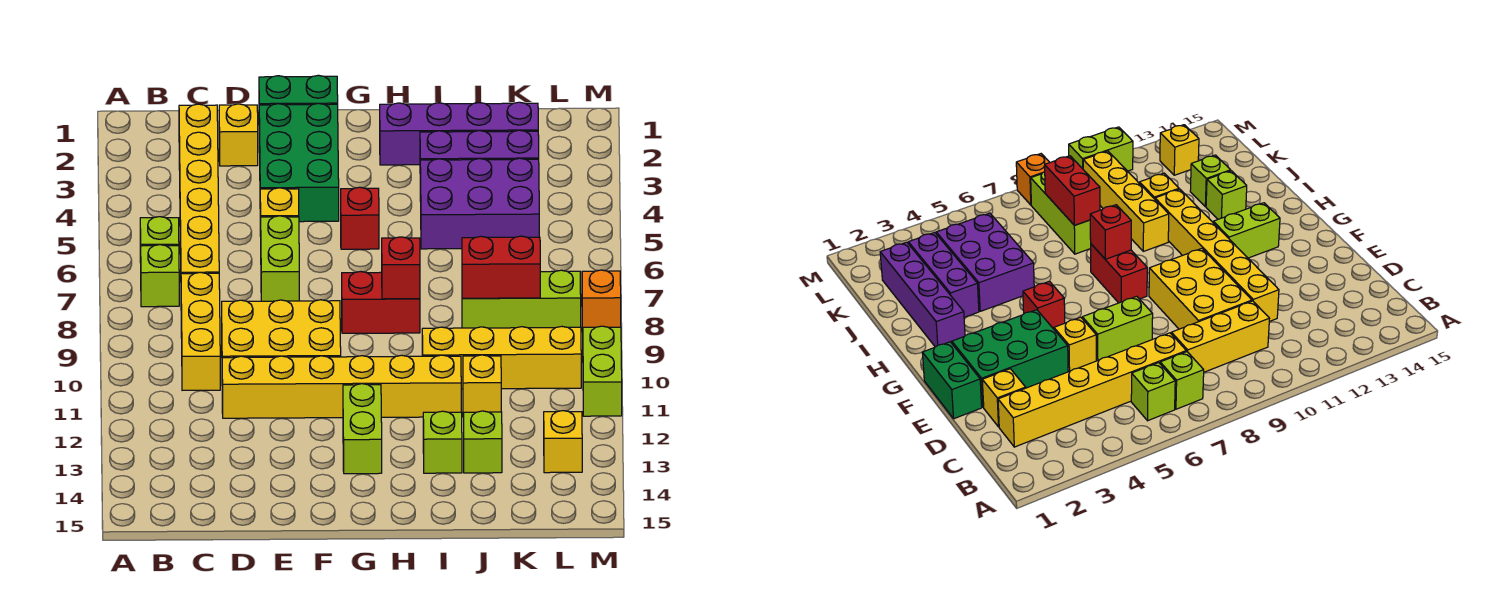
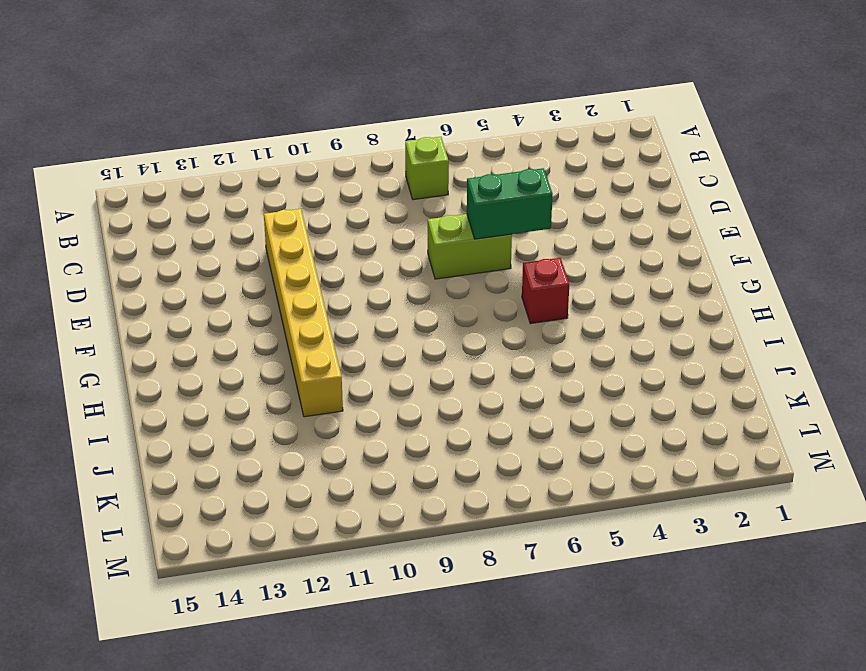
green brick E5:E6 level 2 -> green brick E1:F1 level 1
none -> lime brick B6 level 1
none -> yellow brick C2:C7 level 1
none -> yellow brick C8:C10 level 1

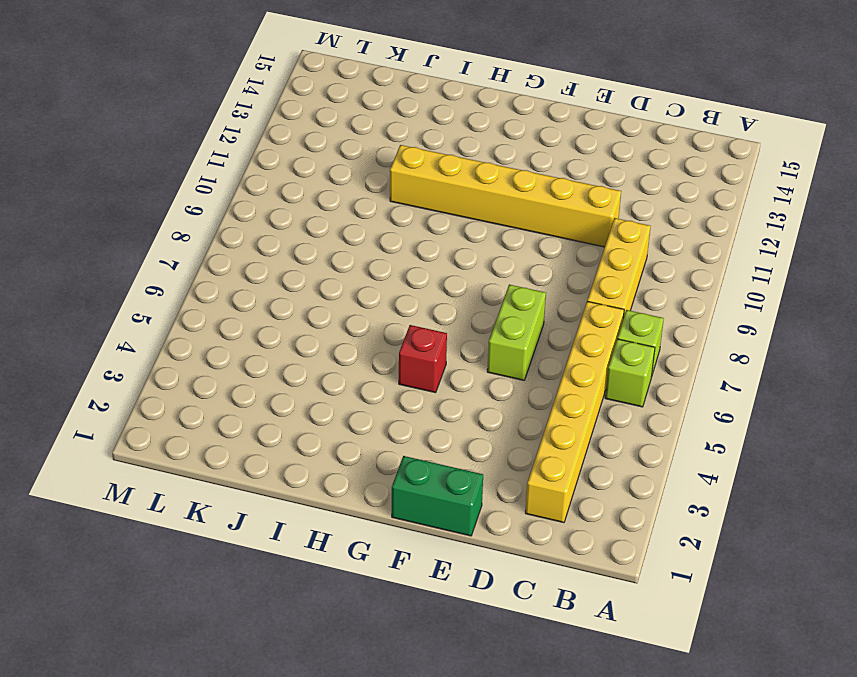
none -> yellow brick D2 level 1
none -> yellow brick D9:F10 level 1
none -> green brick E2:F4 level 1

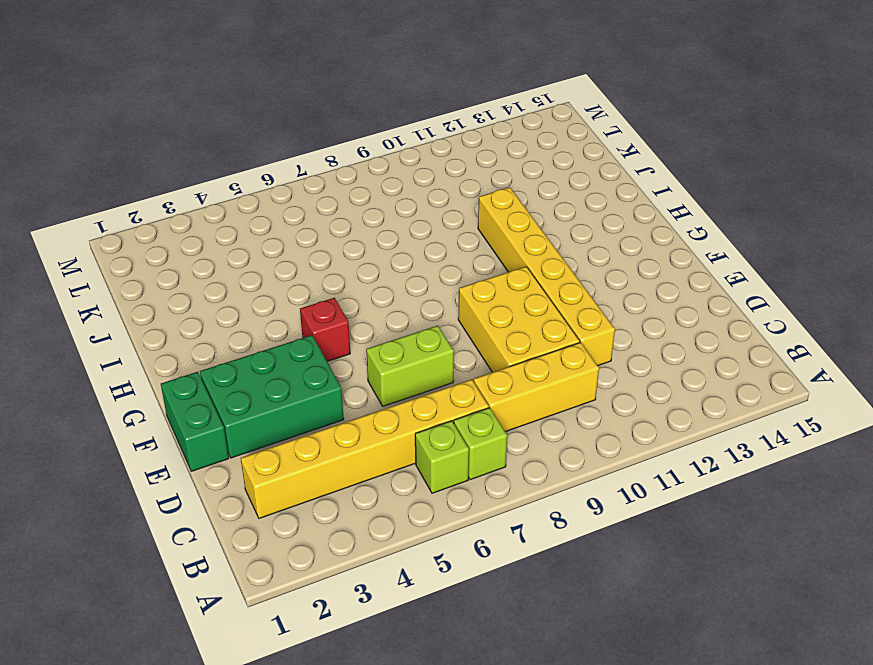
none -> yellow brick D2 level 1
none -> yellow brick E5 level 1
none -> red brick G8:H8 level 1

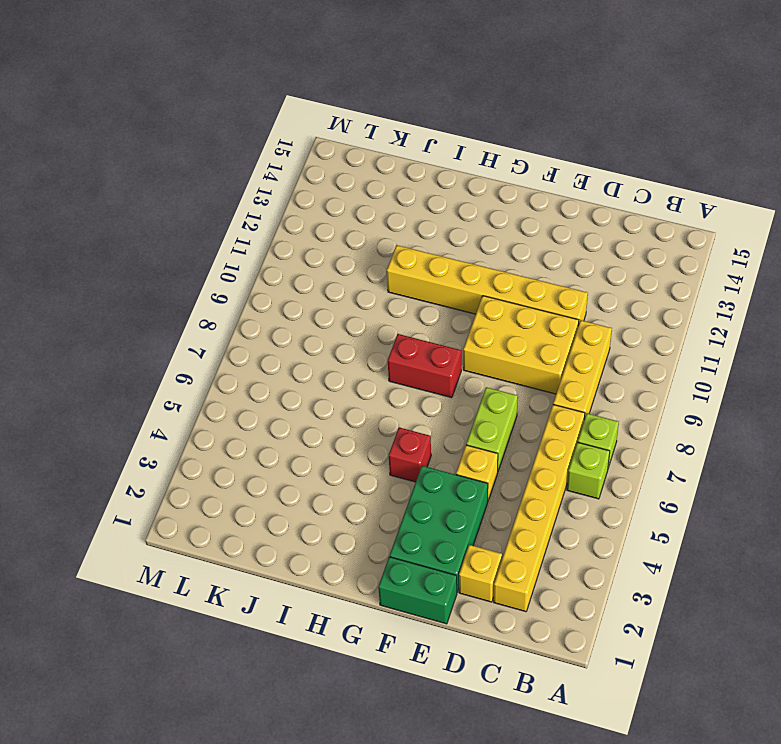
none -> lime brick G12:G13 level 1
none -> purple brick H2:K2 level 1
none -> purple brick I3:K3 level 1

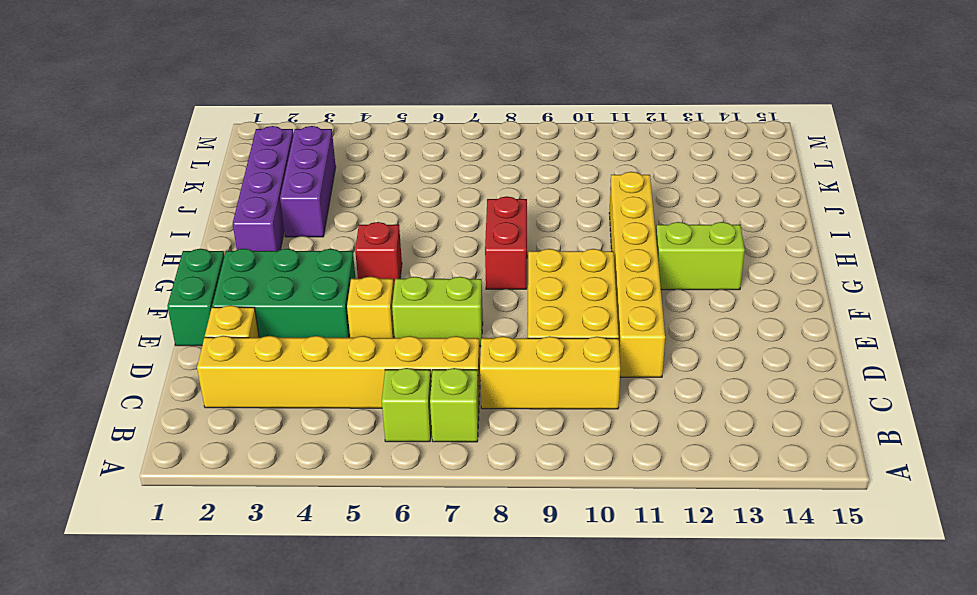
none -> purple brick I4:K5 level 1
none -> yellow brick I10:L10 level 1
none -> lime brick I13 level 1

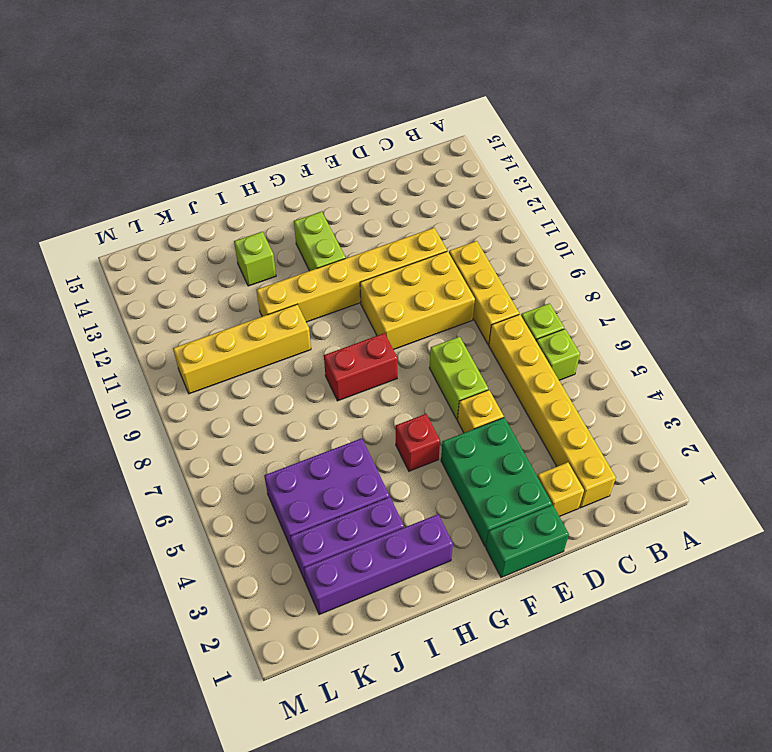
none -> lime brick J8:L8 level 1
none -> yellow brick J11 level 1
none -> lime brick J13 level 1

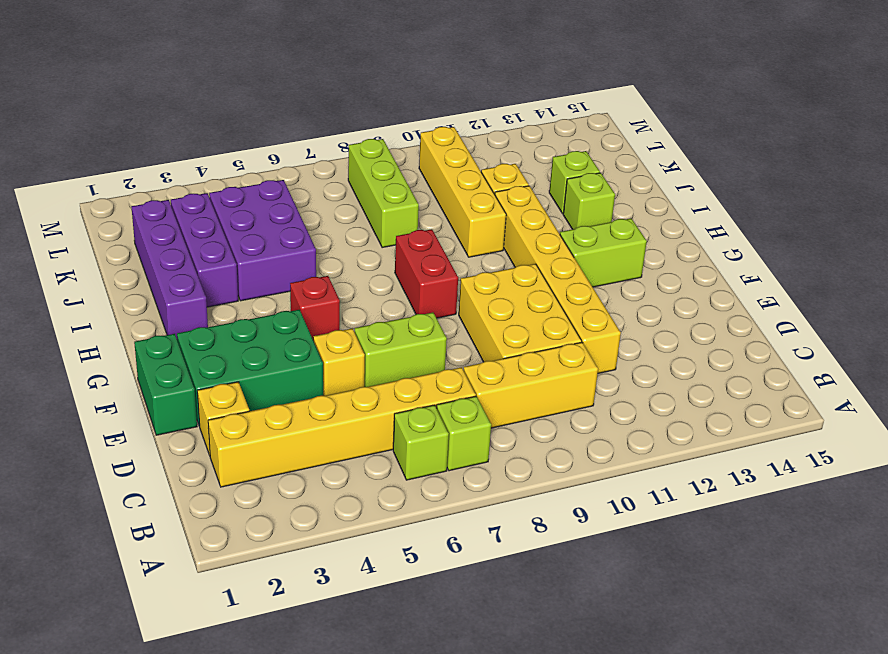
none -> yellow brick L13 level 1
none -> orange brick M8 level 1
none -> lime brick M10:M11 level 1

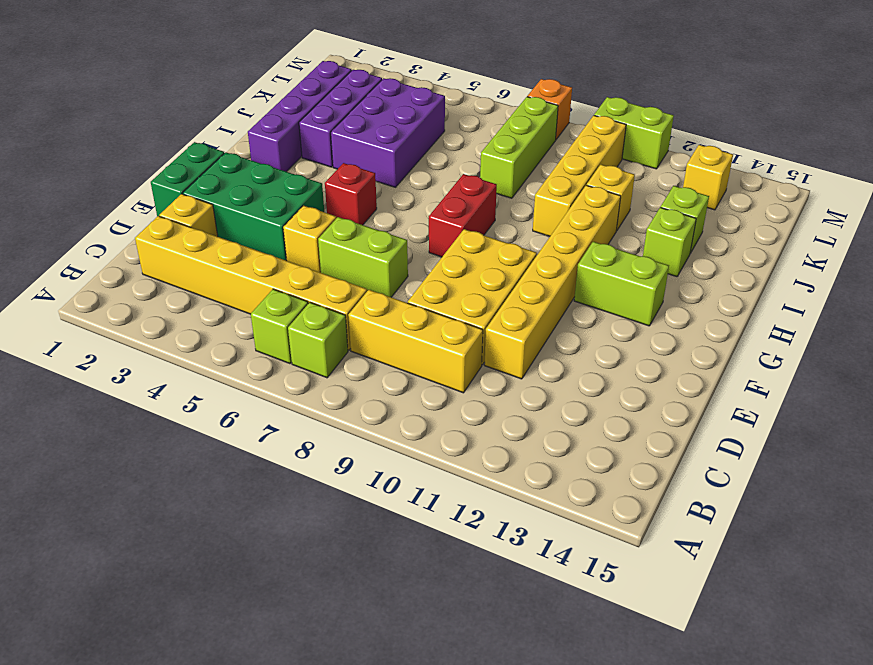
none -> red brick H8 level 2
none -> red brick J8:K8 level 2

